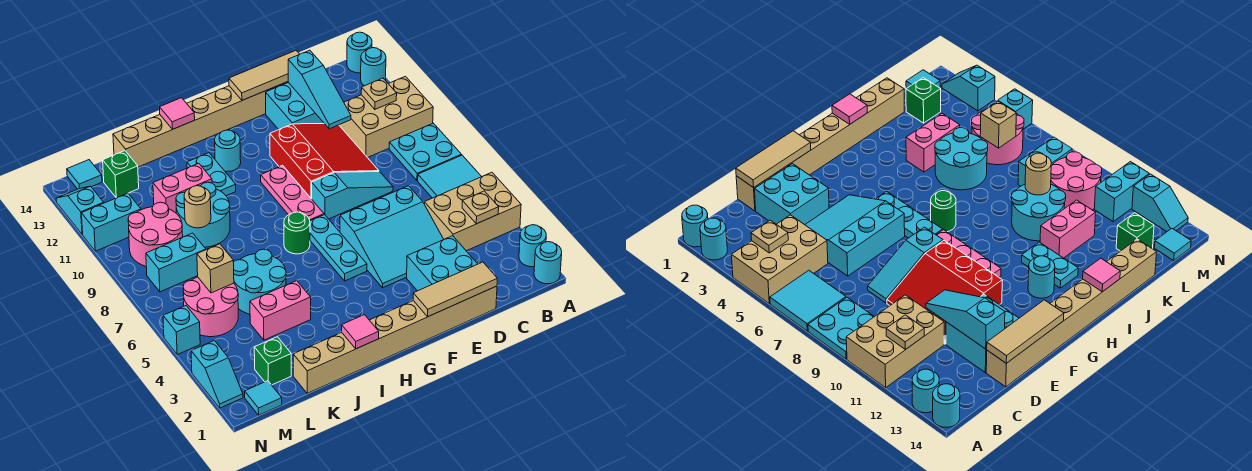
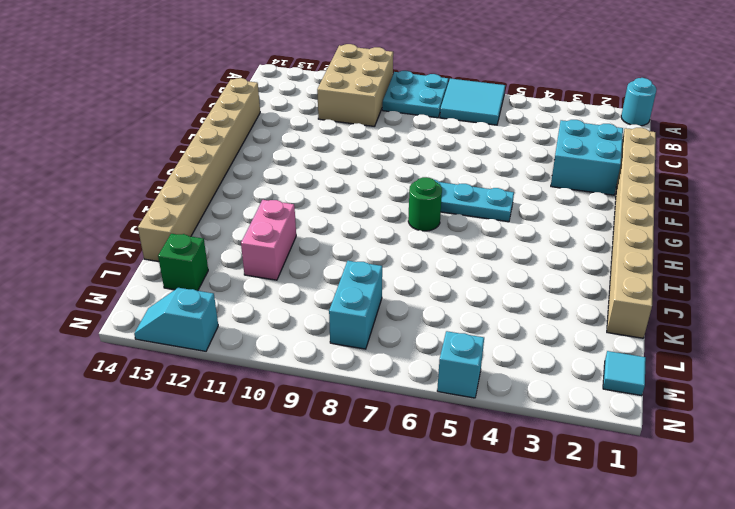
none -> cyan round brick A2 level 1
none -> tan brick A4:C5 level 1
none -> cyan round brick A13 level 1
none -> cyan round brick A14 level 1

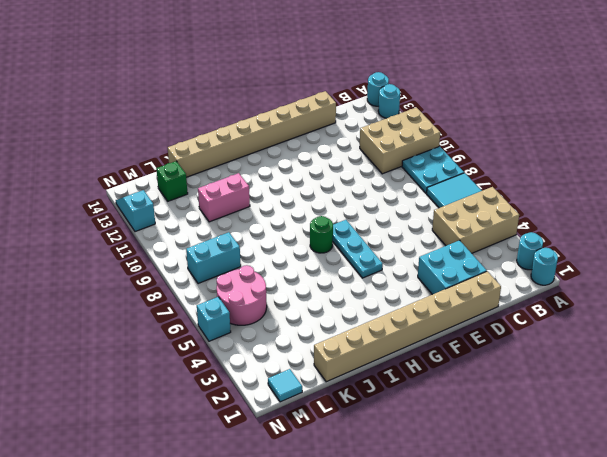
none -> cyan slope D4:F6 level 1 top 6
none -> cyan slope D8:F8 level 1 top F
none -> red slope D9:F11 level 1 top F
none -> cyan brick D12:E13 level 1

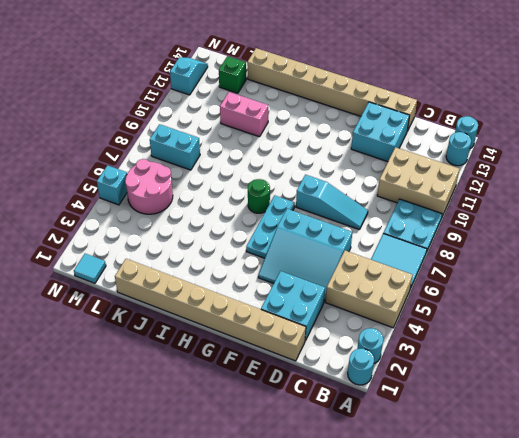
none -> red slope D9:F11 level 1 top F
none -> pink plate G8:G10 level 1
none -> cyan round brick H12 level 1
none -> cyan plate I11:I12 level 1

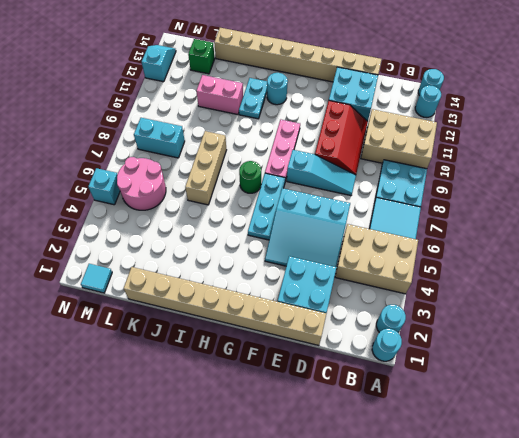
red slope D9:E11 level 1 top E -> red slope D9:F11 level 1 top F
tan brick J6:J8 level 1 -> cyan round brick J5:K6 level 1
none -> pink brick J4:K4 level 1
none -> cyan round brick J9:K10 level 1
none -> green brick L2 level 1
none -> pink round brick L9:M10 level 1

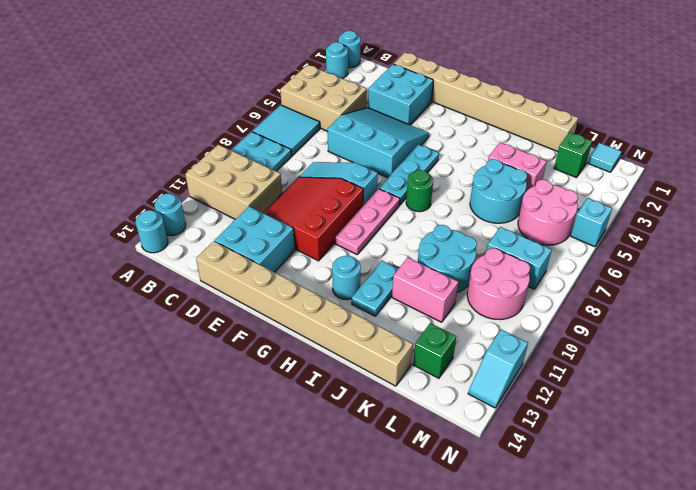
none -> cyan brick M11:N11 level 1
none -> cyan tile M14 level 1
none -> cyan slope N2:N3 level 1 top 3
none -> tan plate B4 level 2

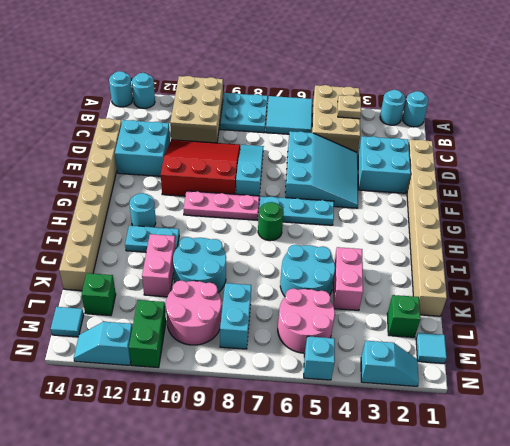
green brick M11:N11 level 1 -> cyan brick M11:N11 level 1
none -> tan plate B11 level 2
none -> tan tile D1:F1 level 2
none -> cyan slope D11:D13 level 2 top 13
none -> tan tile D14:F14 level 2

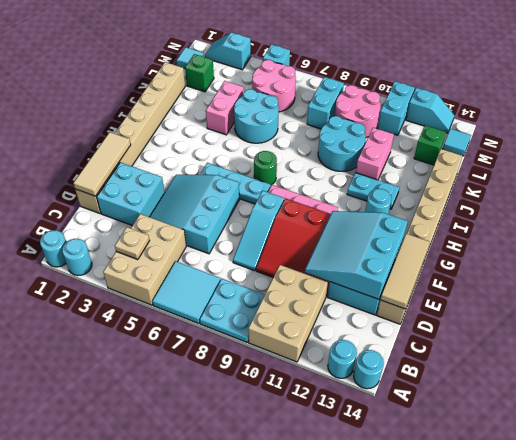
cyan slope D11:F13 level 2 top 13 -> cyan slope D11:D13 level 2 top 13
none -> tan plate B11 level 2
none -> pink tile I1 level 2
none -> pink tile I14 level 2
none -> tan round brick K9 level 2

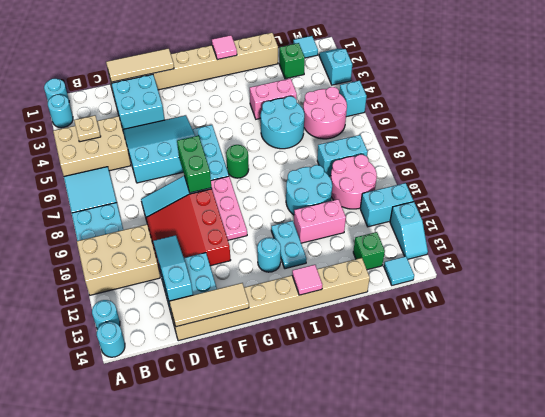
green brick F7:F8 level 2 -> none
none -> tan plate B11 level 2
none -> tan round brick K9 level 2
none -> tan brick L6 level 2

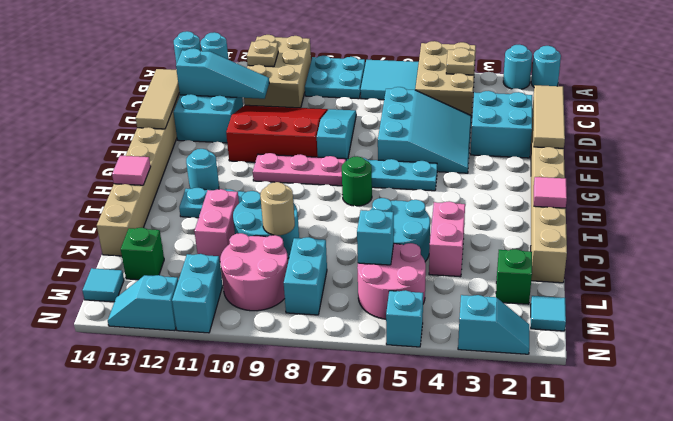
cyan brick L6 level 2 -> tan brick L6 level 2

